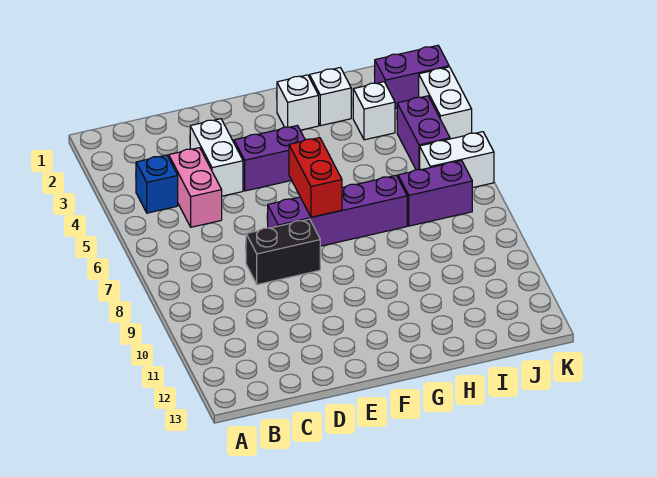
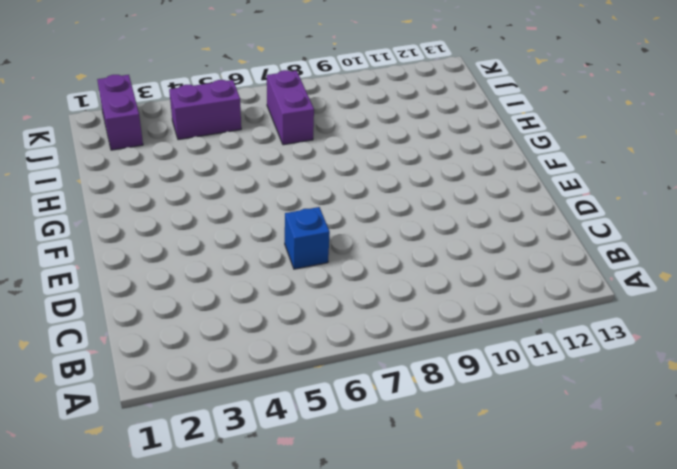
blue brick D6 level 1 -> blue brick B4 level 1
none -> pink brick C4:C5 level 1
none -> white brick D3:D4 level 1
none -> black brick D8:E8 level 1

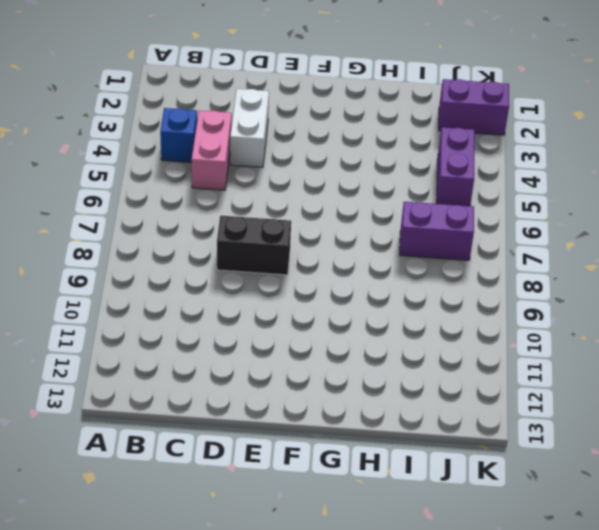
none -> purple brick E4:F4 level 1
none -> purple brick E7:H7 level 1
none -> white brick G2 level 1

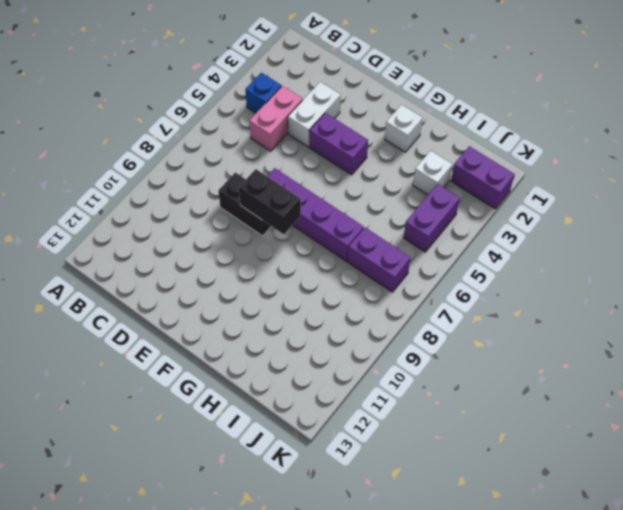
black brick E8:F8 level 2 -> none
none -> white brick H2 level 1
none -> white brick J6:K6 level 1
none -> white brick K3:K4 level 1

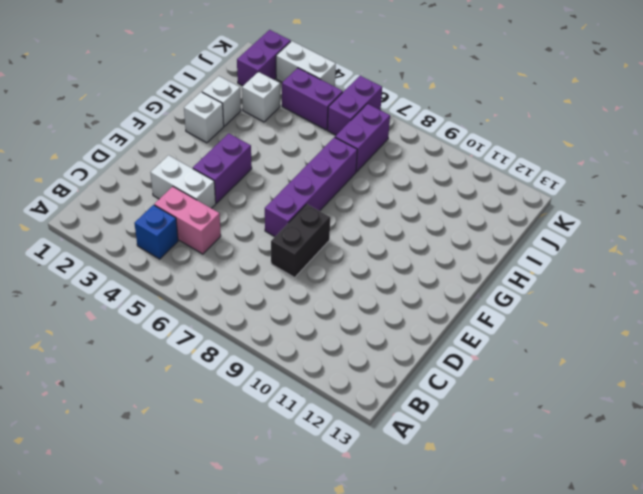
purple brick J6:K6 level 1 -> white brick J6:K6 level 1
none -> red brick F6:F7 level 2

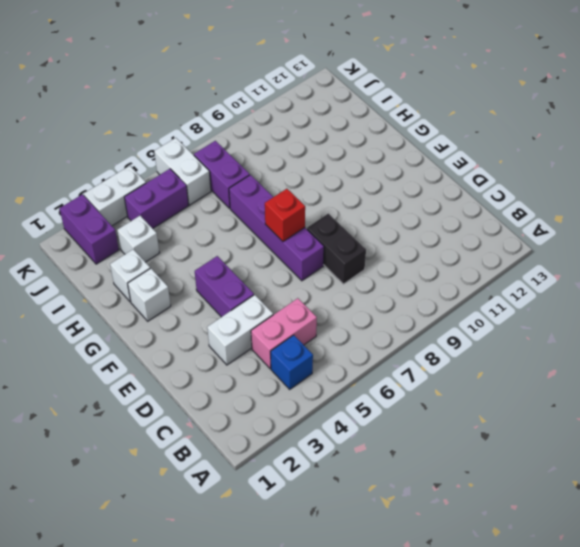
red brick F7 level 2 -> red brick F6:F7 level 2

